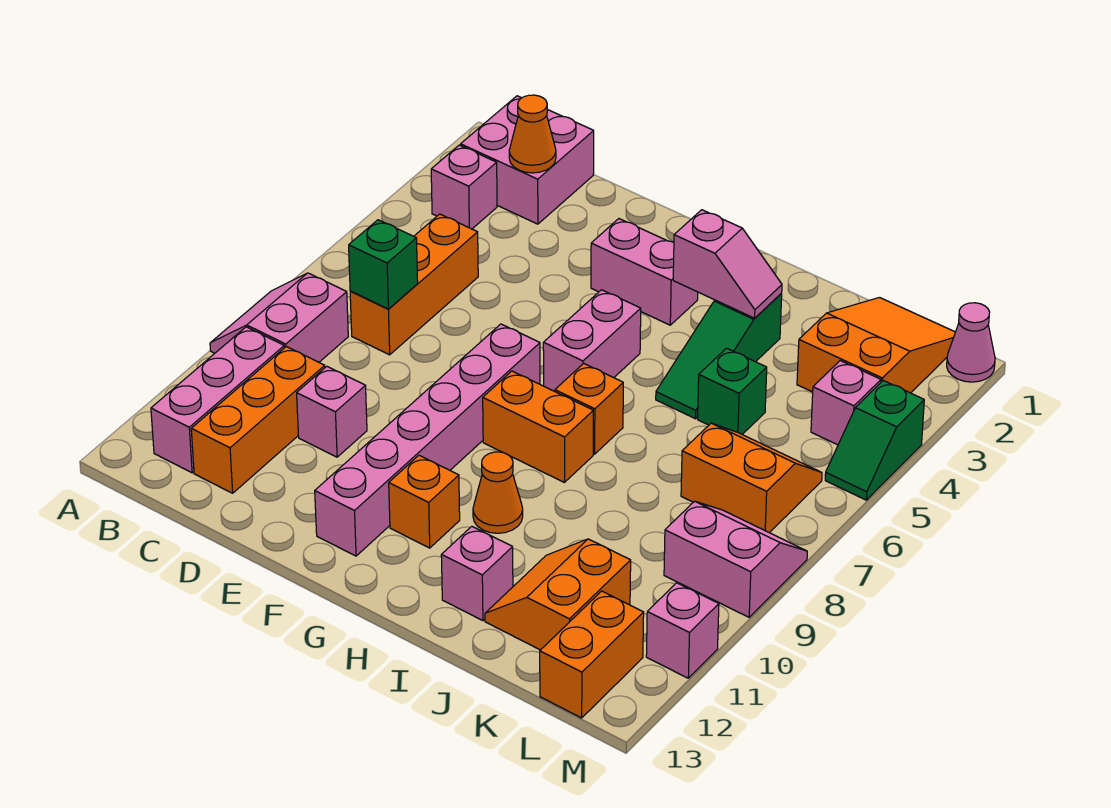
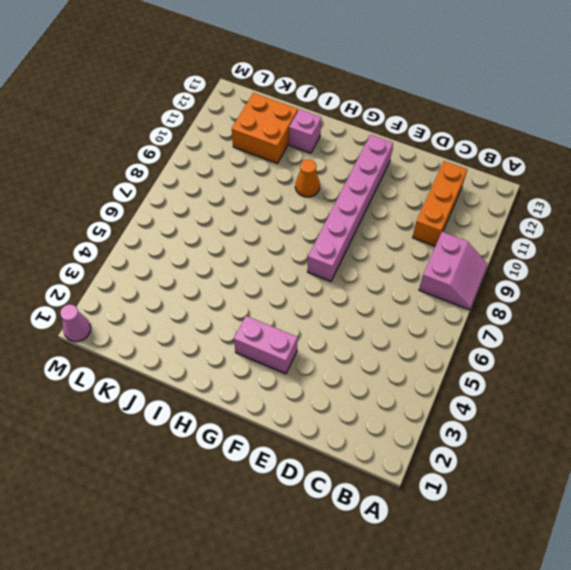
orange brick J11:K12 level 1 -> orange slope J11:K12 level 1 top K
none -> pink brick B1:C2 level 1
none -> pink brick B3 level 1
none -> pink brick B10:B12 level 1

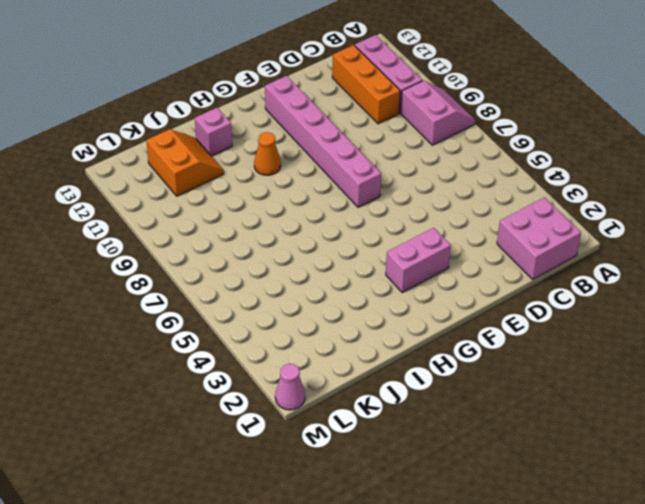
none -> pink brick B3 level 1
none -> orange brick C5:C7 level 1
none -> pink brick D10 level 1

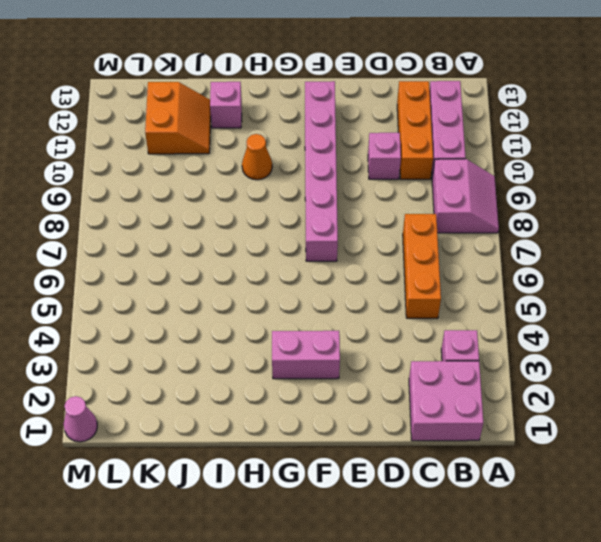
none -> pink brick G5:G6 level 1
none -> orange brick G8:H8 level 1
none -> orange brick G11 level 1

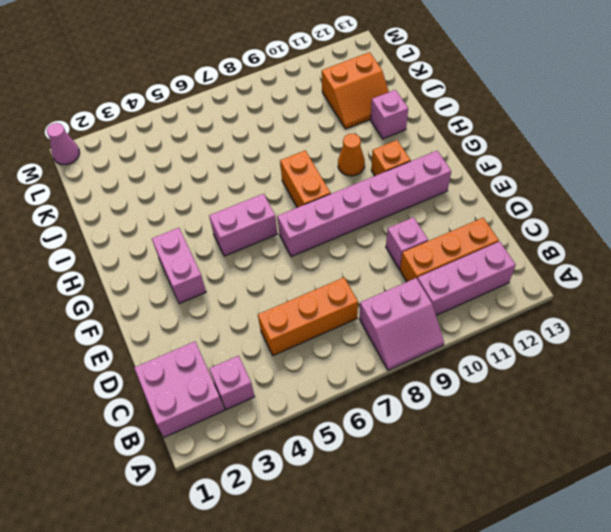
none -> orange brick H7 level 1
none -> green slope I3:I5 level 1 top 3
none -> green brick J5 level 1

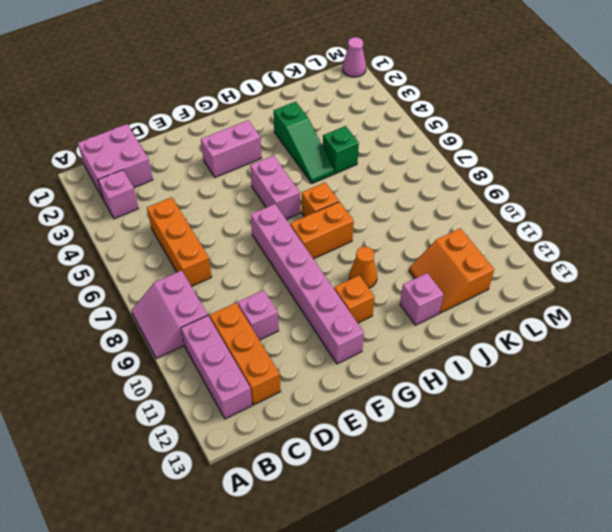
none -> orange slope K1:L3 level 1 top 3
none -> orange slope K6:L7 level 1 top 7
none -> pink brick L4 level 1

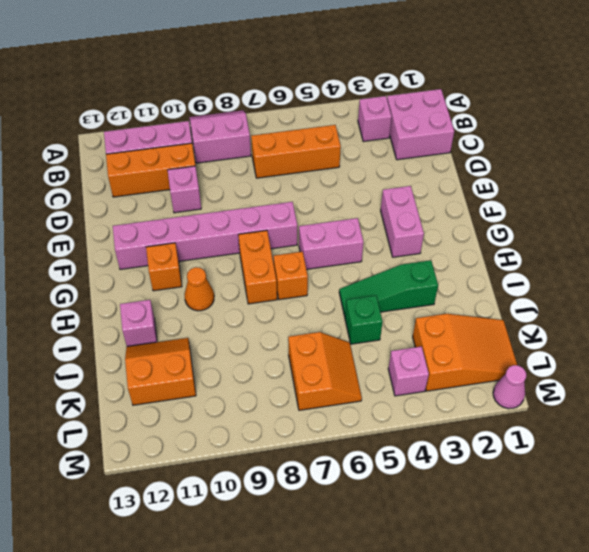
none -> pink slope L8:M9 level 1 top 9
none -> orange brick L12:L13 level 1
none -> green slope M4:M5 level 1 top 4

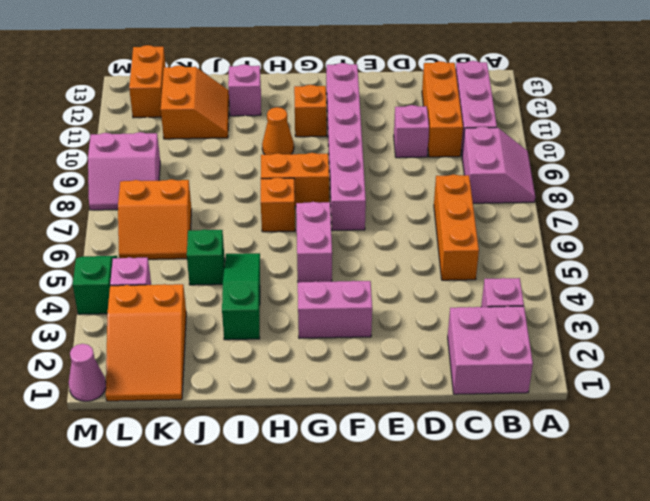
none -> pink brick M11 level 1
none -> orange cone C2 level 2
none -> green brick C7 level 2

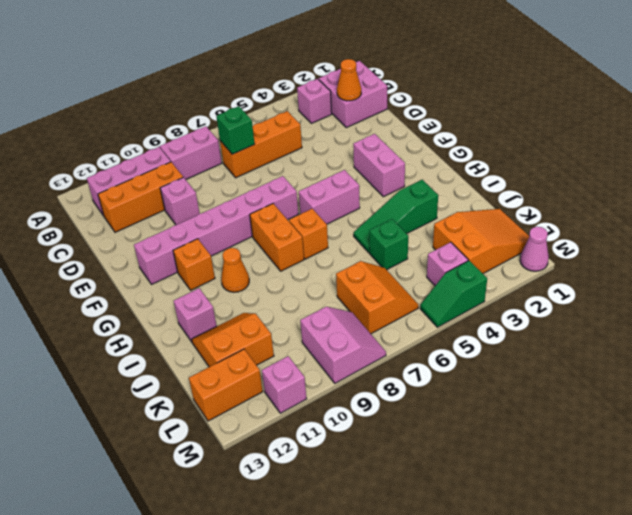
none -> pink slope H3:I3 level 2 top H

